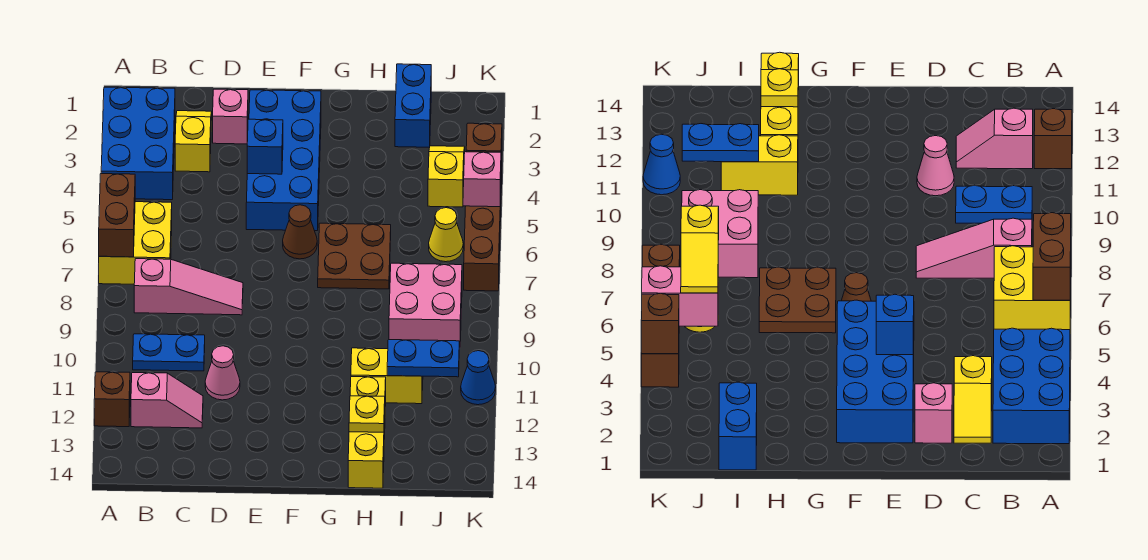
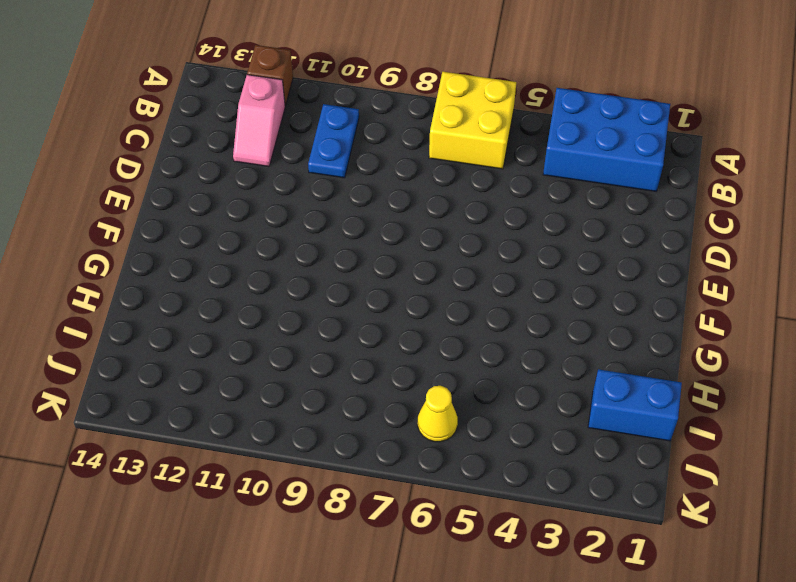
none -> pink slope B8:D8 level 1 top B
none -> yellow slope C2:C3 level 1 top 3
none -> pink brick D2 level 1

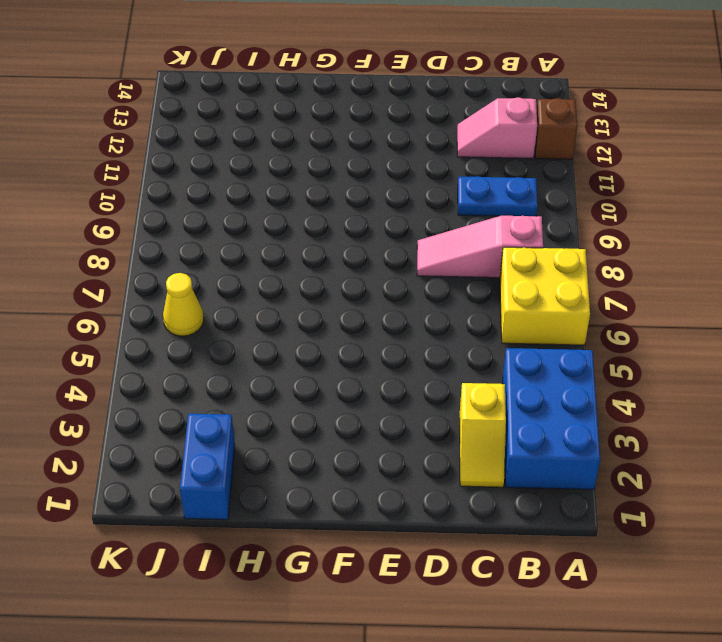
none -> pink brick D2 level 1
none -> pink cone D11 level 1
none -> blue brick E2:F5 level 1

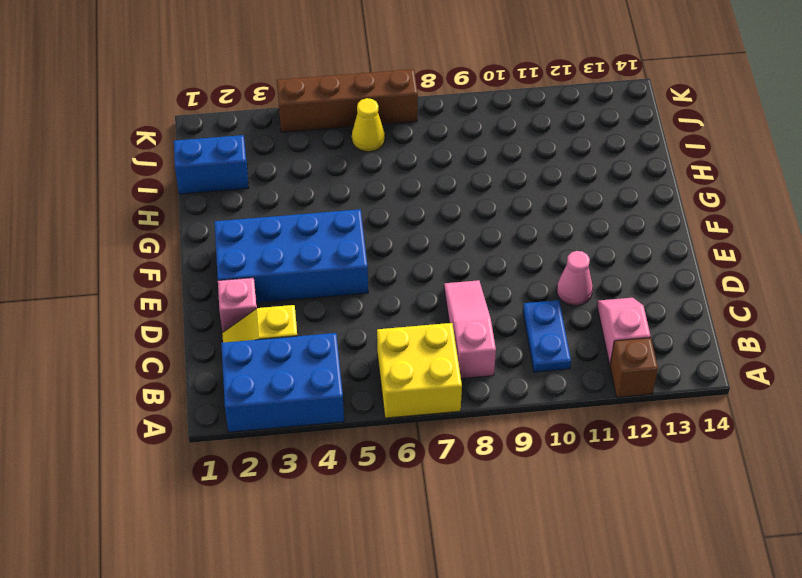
none -> brown cone F6 level 1
none -> brown plate G6:H7 level 1
none -> yellow brick H11:I11 level 1

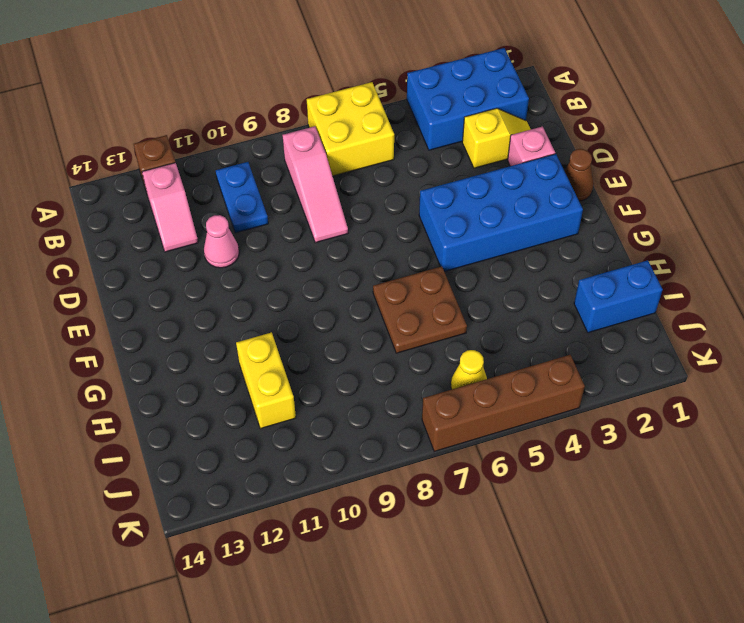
brown cone E1 level 1 -> brown cone F6 level 1
none -> yellow brick H12:H14 level 1
none -> pink brick I8:J9 level 1
none -> blue cone K11 level 1

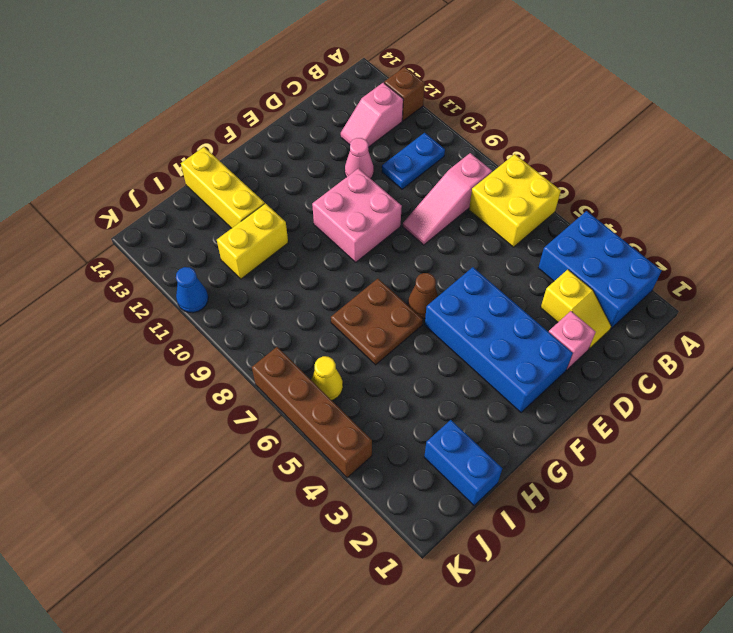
pink brick E9:F10 level 1 -> pink brick I8:J9 level 1
none -> brown brick A6:A7 level 2
none -> blue brick E4 level 2
none -> yellow plate H13 level 2

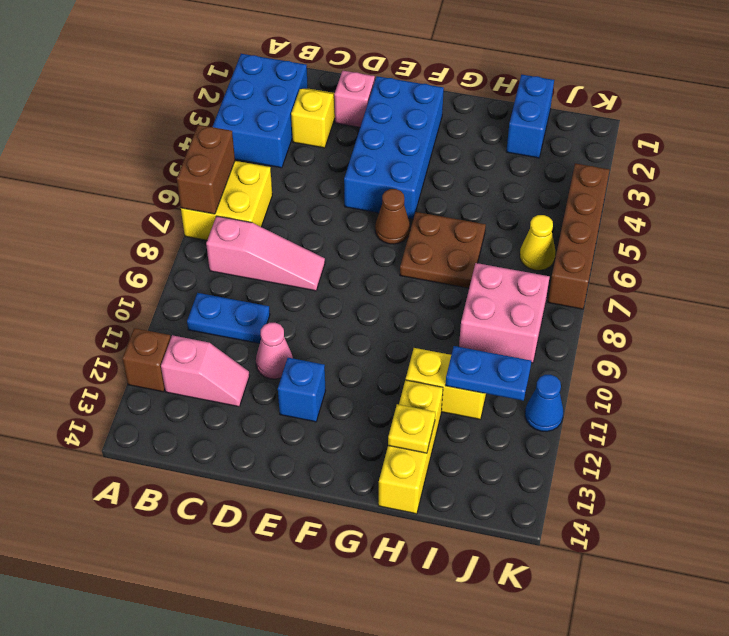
blue brick E12 level 1 -> blue brick E4 level 2
none -> pink brick J5:K5 level 2
none -> brown brick K4 level 2
none -> yellow slope J5:J6 level 3 top 6

